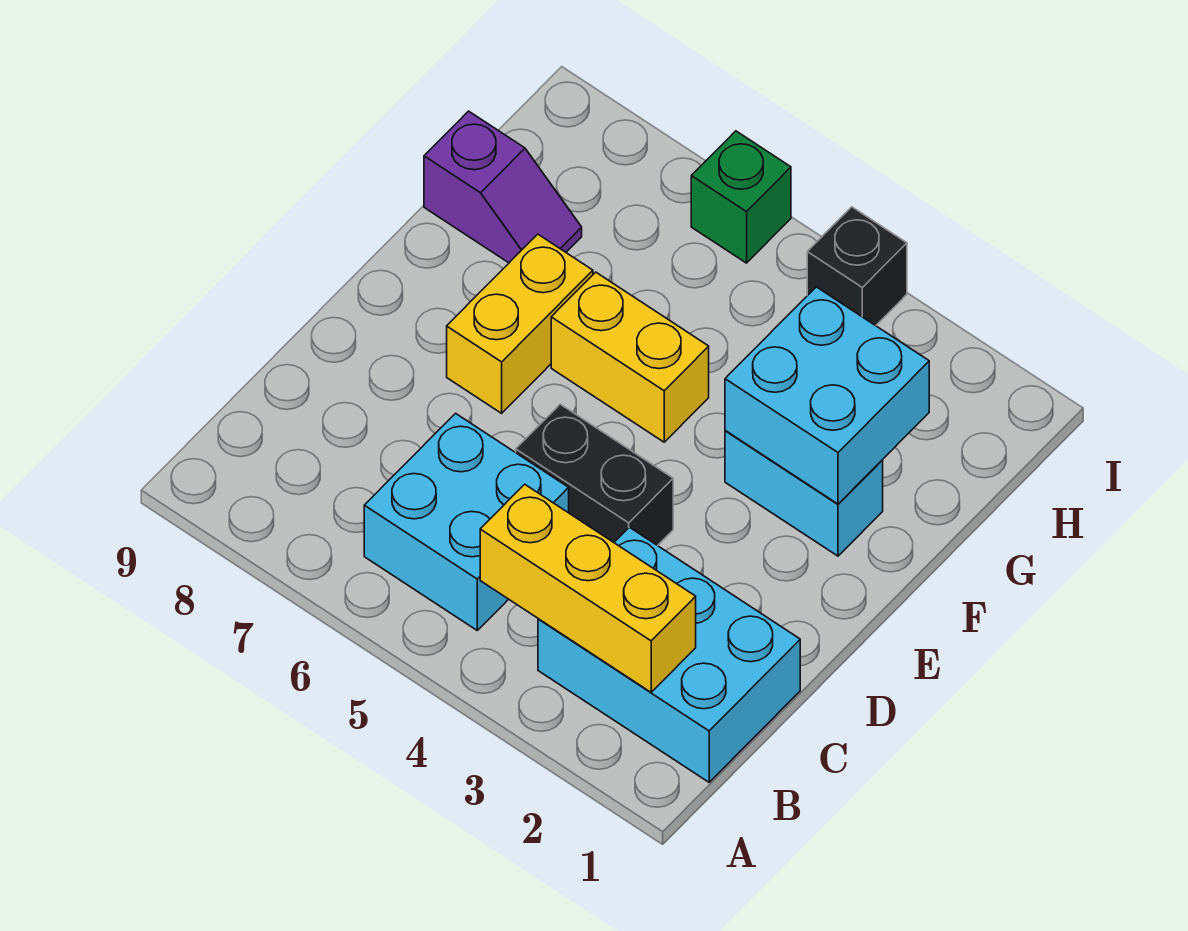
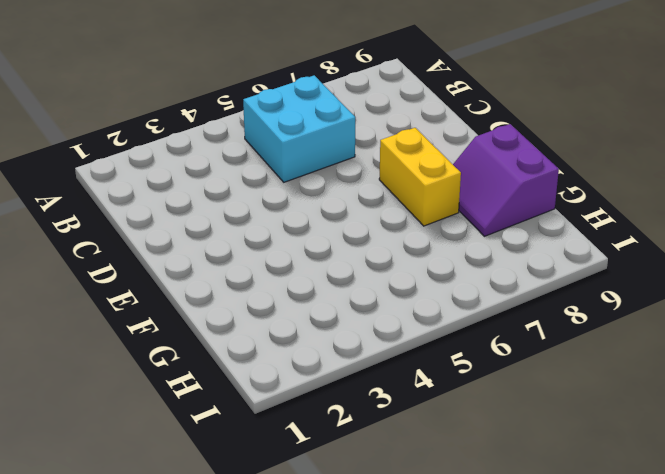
purple slope F8:G9 level 1 top 9 -> purple slope G8:G9 level 1 top 9
none -> cyan brick B1:C3 level 1
none -> black brick D4:D5 level 1

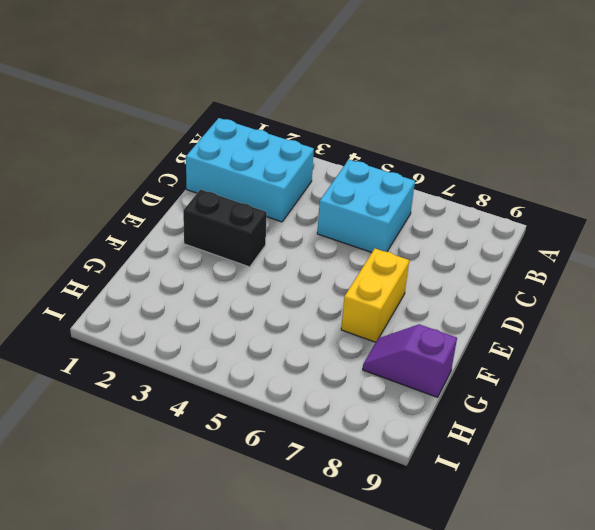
black brick E2:E3 level 1 -> black brick D4:D5 level 1
none -> cyan brick F2:F3 level 1
none -> yellow brick F5:F6 level 1

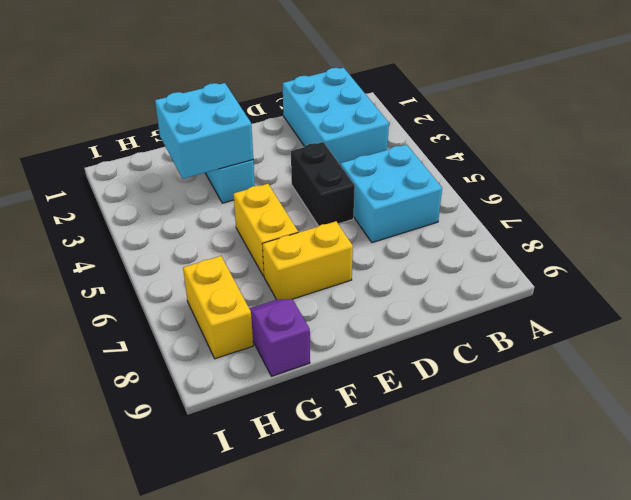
yellow brick H7:H8 level 1 -> none
none -> black brick I4 level 1
none -> green brick I6 level 1

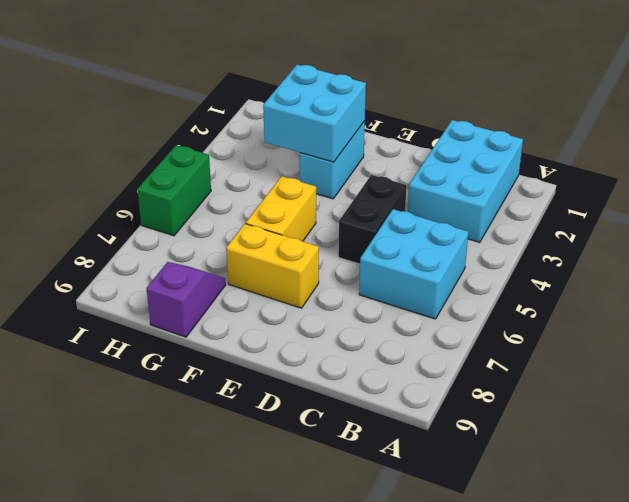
green brick I5:I6 level 1 -> green brick I6 level 1
none -> black brick I4 level 1
none -> yellow brick B2:B4 level 2

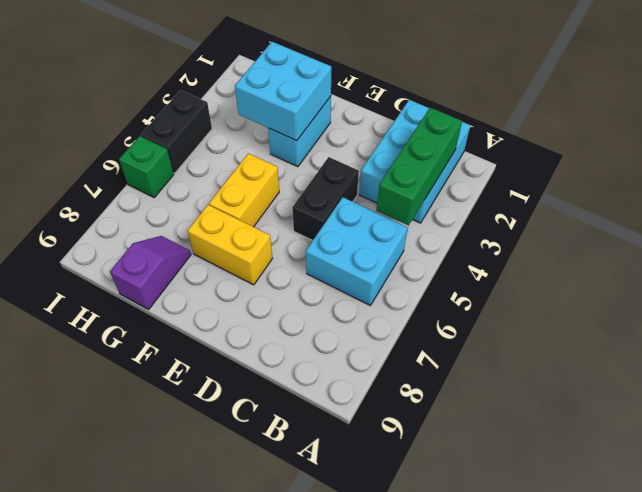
green brick B2:B4 level 2 -> yellow brick B2:B4 level 2
black brick I4:I5 level 1 -> black brick I4 level 1

